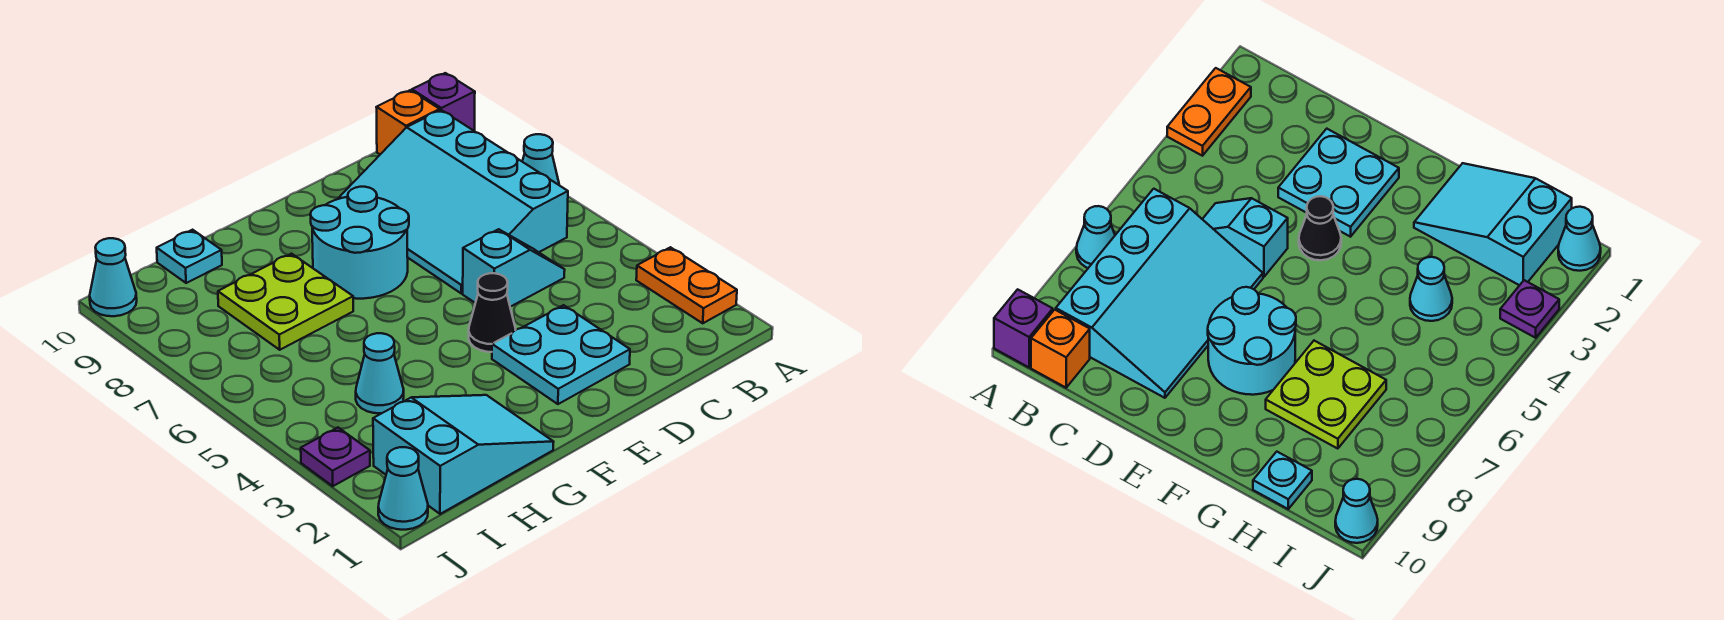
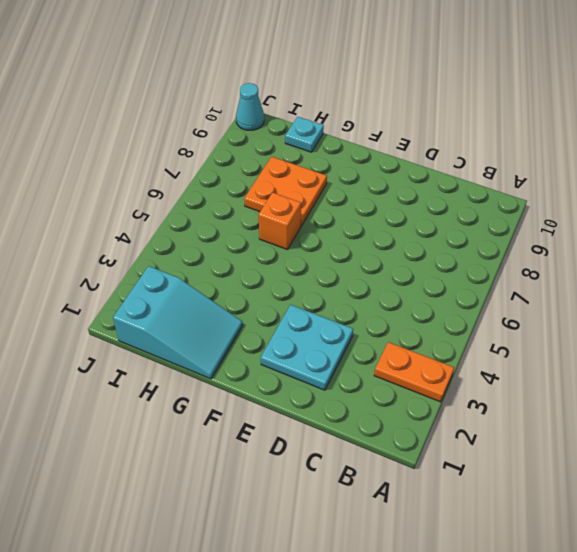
orange plate A3:B3 level 1 -> orange plate A2:A3 level 1
orange brick G6 level 1 -> orange brick B10 level 1
orange plate G7:H8 level 1 -> lime plate G7:H8 level 1
none -> cyan cone A7 level 1
none -> purple brick A10 level 1
none -> cyan slope B6:D9 level 1 top B

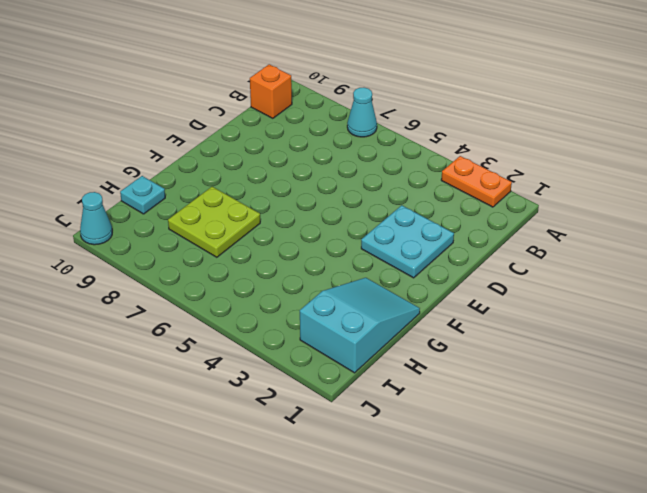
none -> purple brick A10 level 1
none -> cyan slope B6:D9 level 1 top B
none -> cyan slope C5:D5 level 1 top D

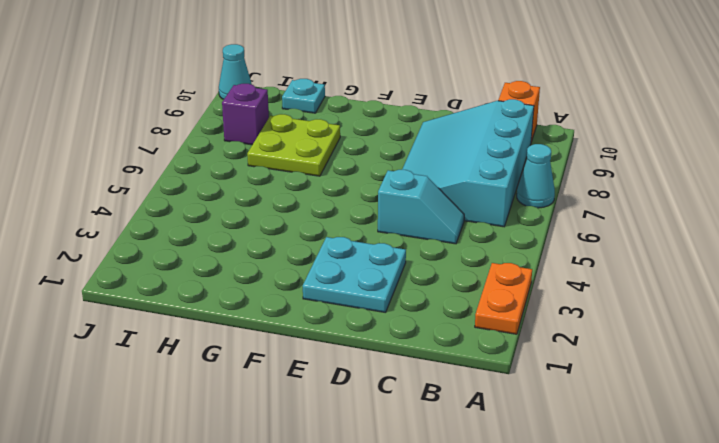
purple brick I8 level 1 -> purple brick A10 level 1
none -> black cone E4 level 1
none -> cyan round brick E7:F8 level 1
none -> cyan slope G1:I2 level 1 top I

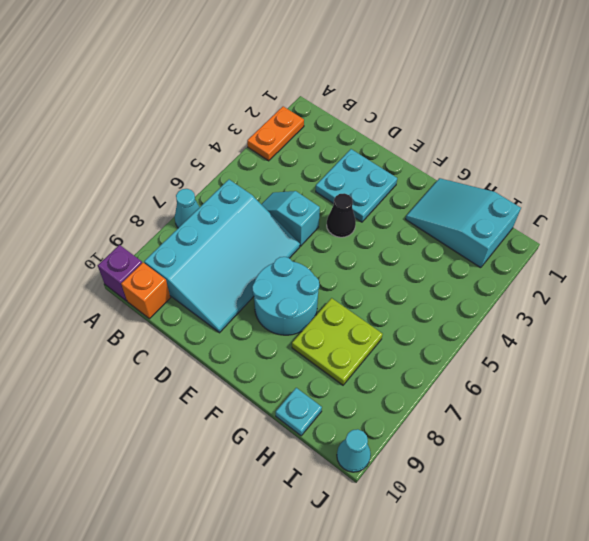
none -> cyan cone H4 level 1
none -> cyan cone J1 level 1
none -> purple plate J3 level 1

